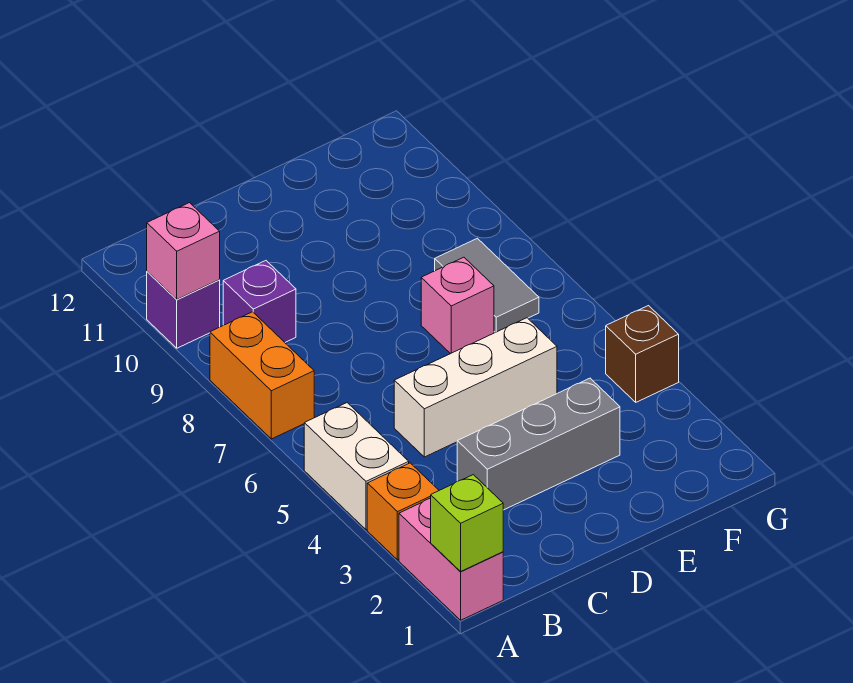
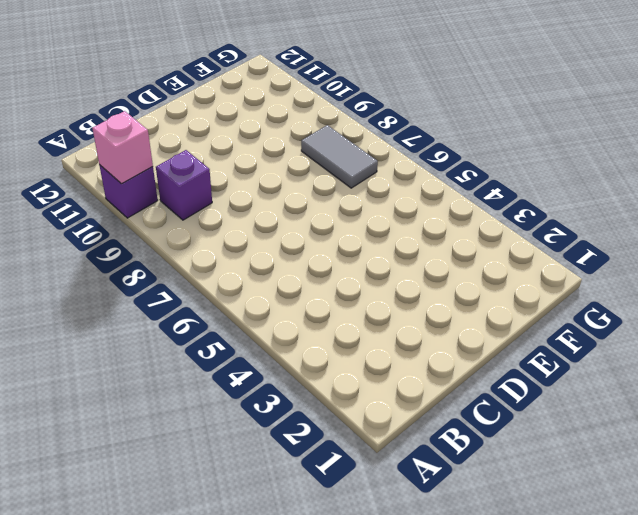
none -> pink brick A1:A2 level 1
none -> orange brick A3 level 1
none -> white brick A4:A5 level 1

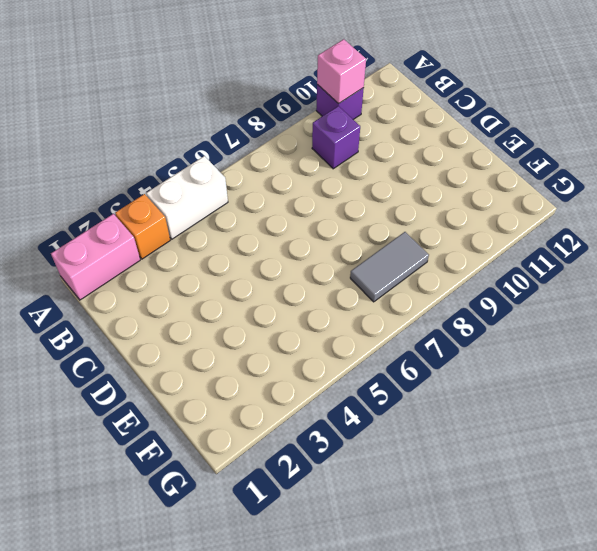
none -> orange brick A7:A8 level 1
none -> grey brick C3:E3 level 1
none -> white brick C5:E5 level 1

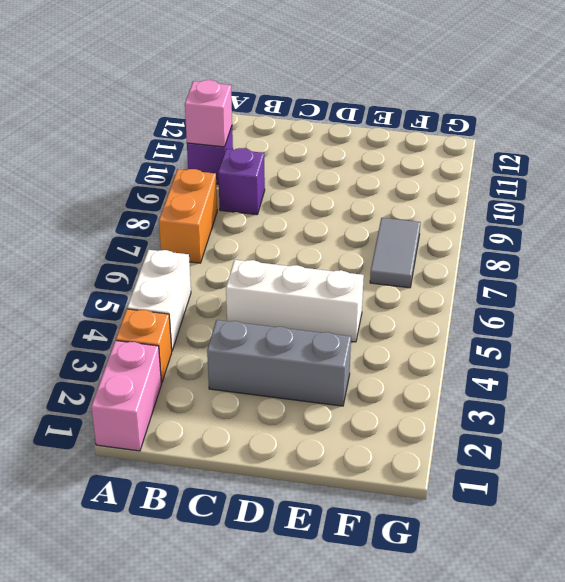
none -> pink brick E7 level 1
none -> brown brick G4 level 1
none -> lime brick A1 level 2

